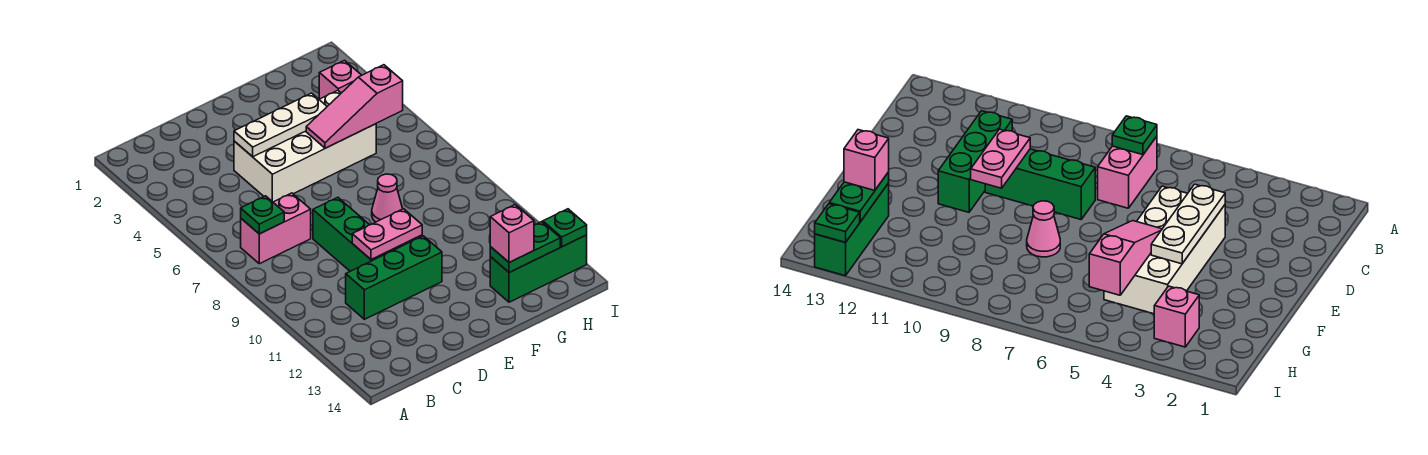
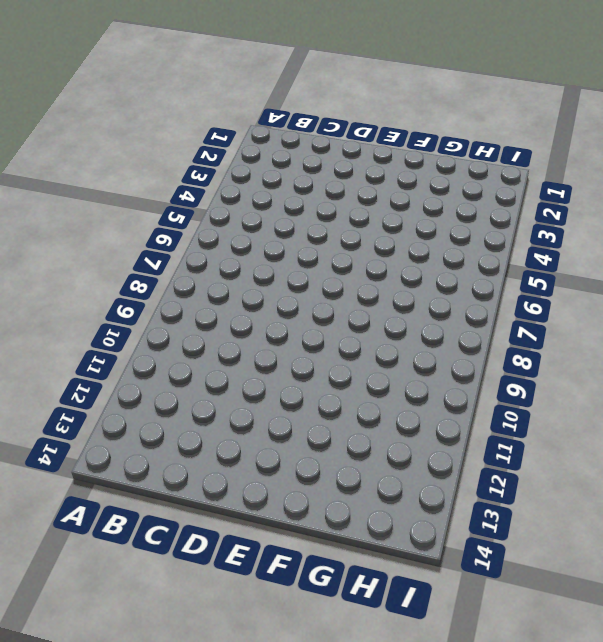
none -> pink brick B7:C7 level 1
none -> green brick C11:E11 level 1
none -> white brick D4:G5 level 1

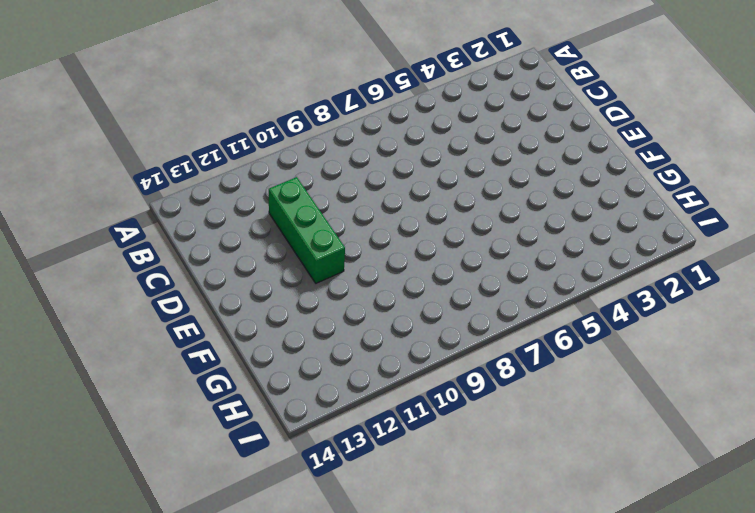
none -> pink brick B7:C7 level 1
none -> white brick D4:G5 level 1
none -> green brick D8:D10 level 1

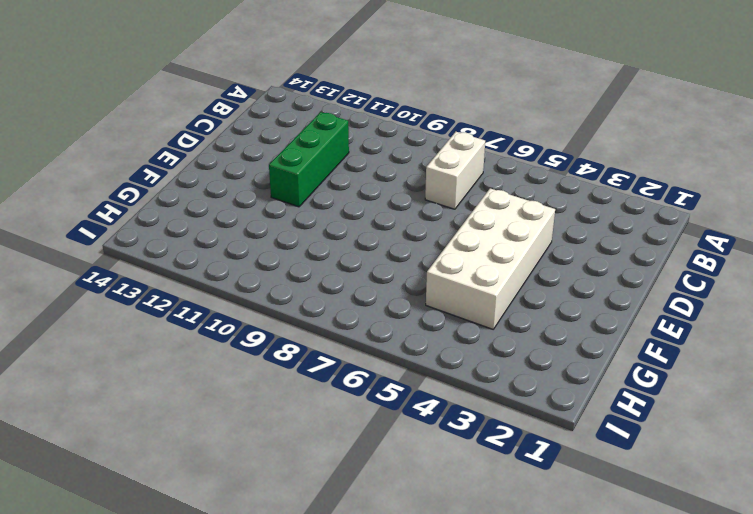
white brick B7:C7 level 1 -> pink brick B7:C7 level 1
none -> green brick D8:D10 level 1
none -> pink cone F8 level 1
none -> green brick G13:I13 level 1

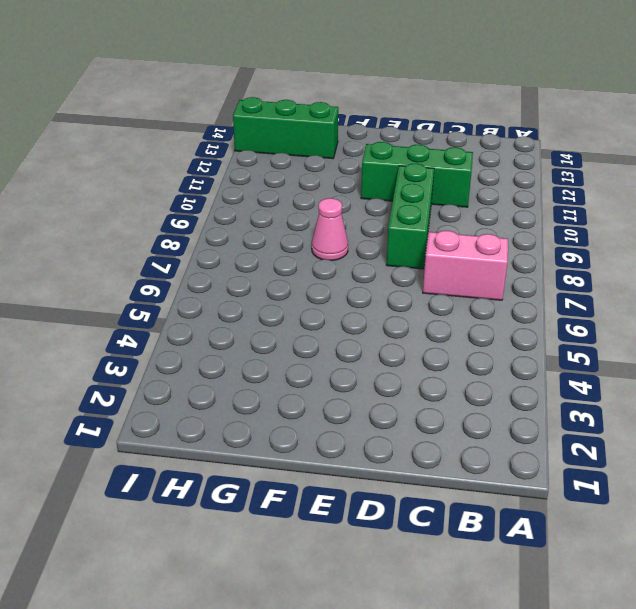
none -> white brick D4:G5 level 1
none -> pink brick H3 level 1
none -> green plate B7 level 2

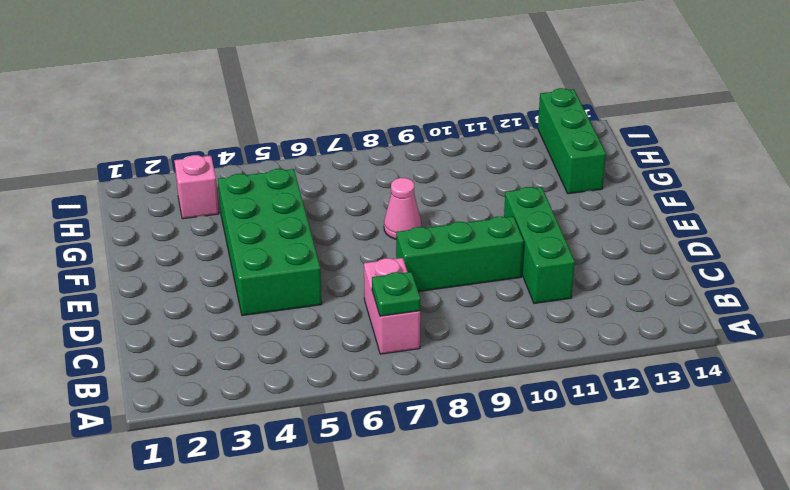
green brick D4:G5 level 1 -> white brick D4:G5 level 1
none -> white plate D4:F4 level 2
none -> pink plate D10:E10 level 2
none -> pink slope F5:H5 level 2 top H

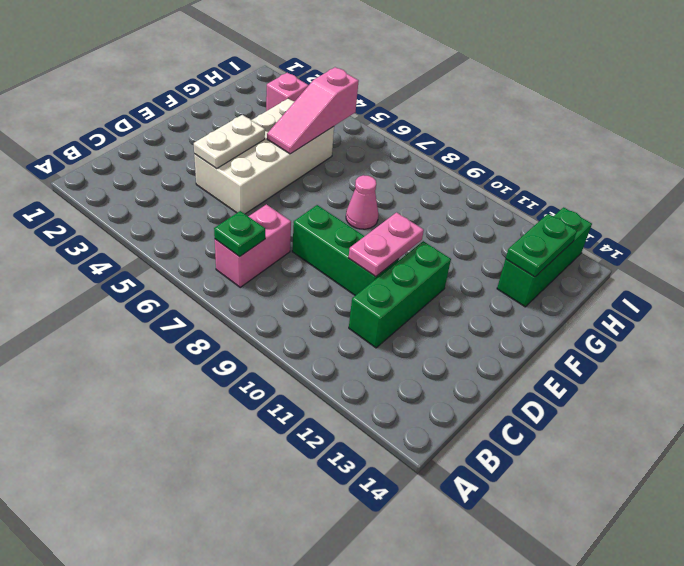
white plate D4:E4 level 2 -> white plate D4:F4 level 2
none -> green plate I13 level 2
none -> pink brick G13 level 3

